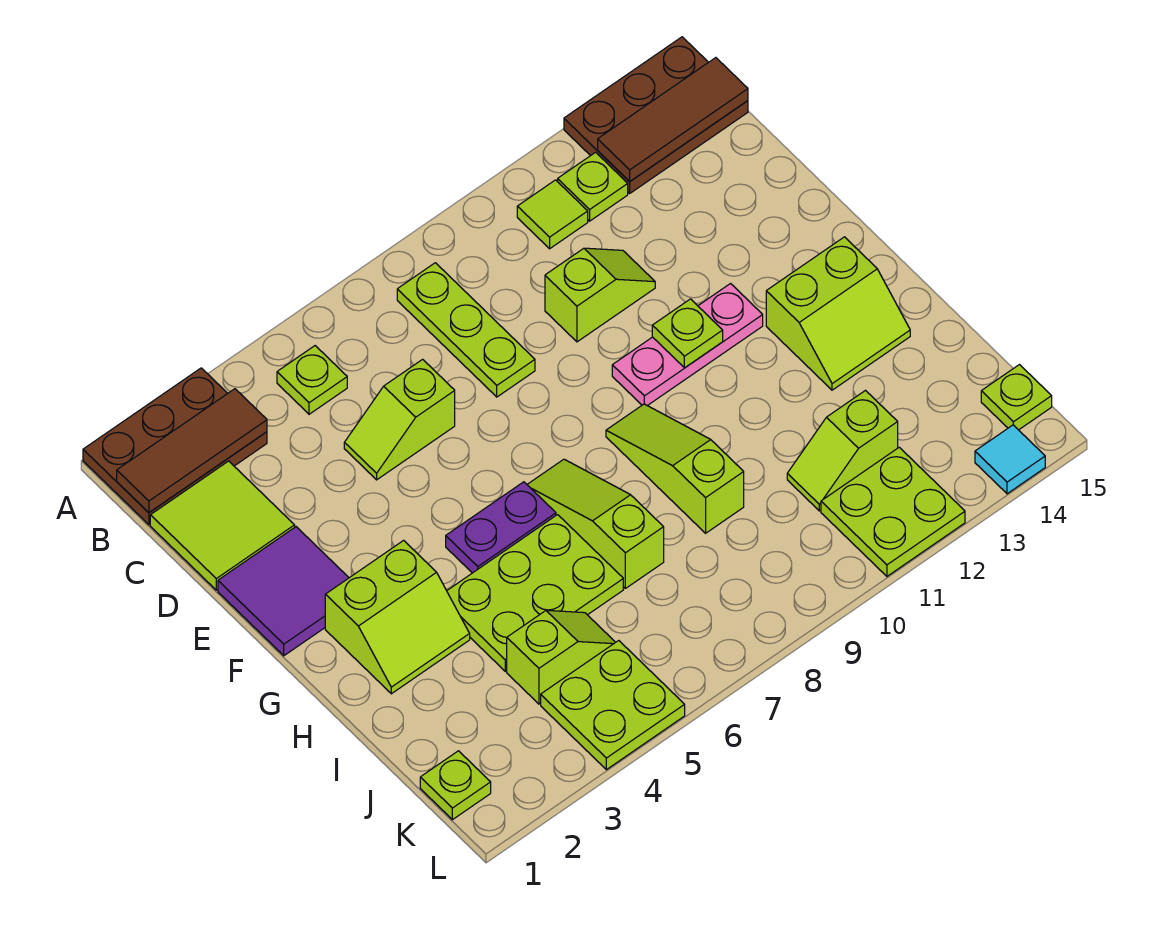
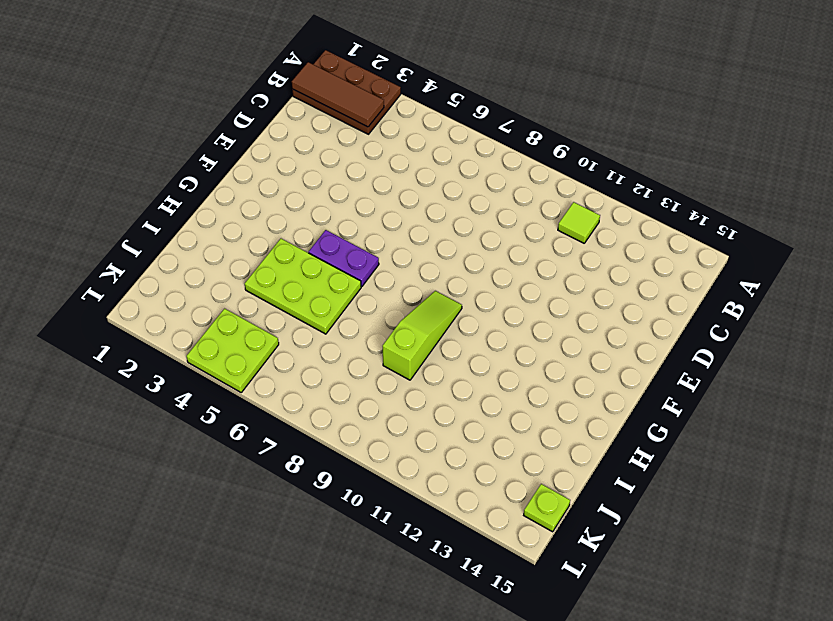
none -> brown plate A13:B15 level 1
none -> lime plate B5 level 1
none -> lime plate B8:D8 level 1

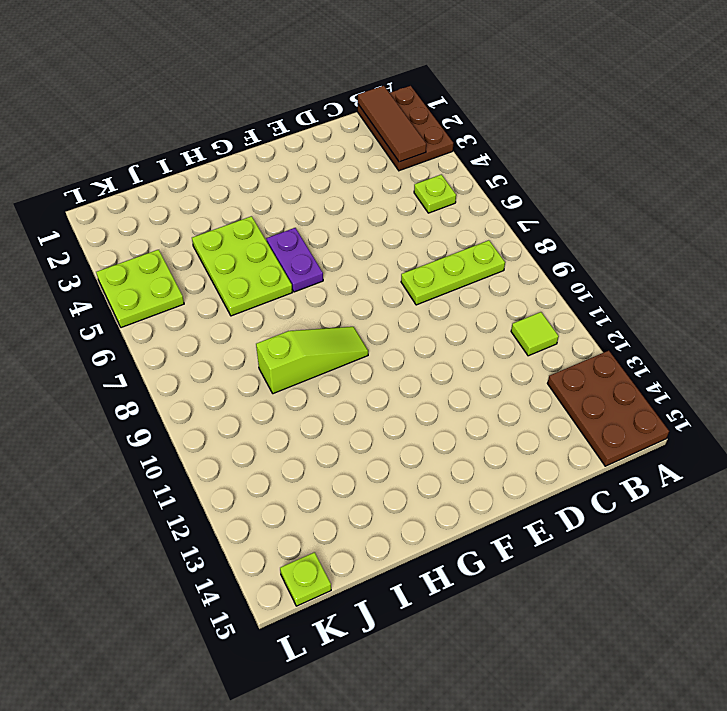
none -> lime plate B12 level 1
none -> lime tile C1:D2 level 1
none -> lime slope D5:D6 level 1 top 6

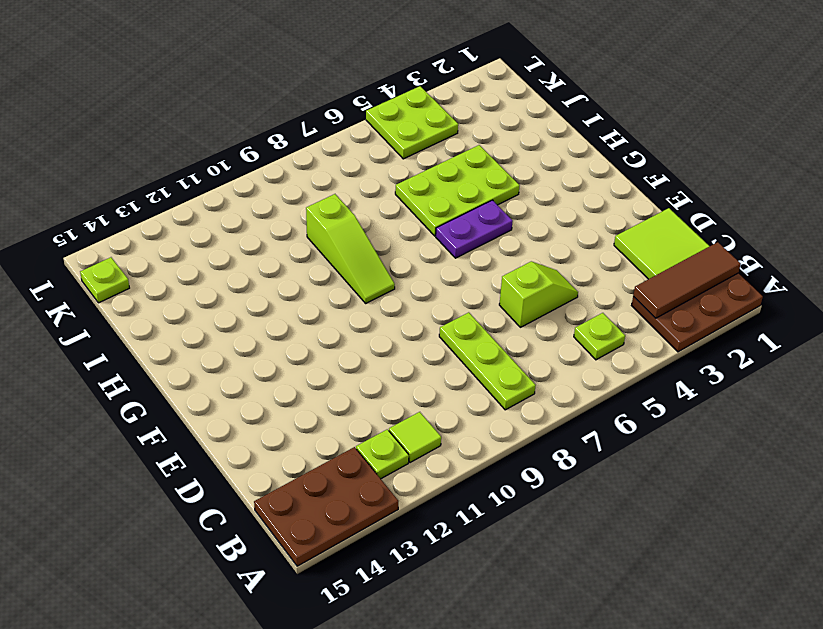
none -> lime slope D10:D11 level 1 top 10
none -> purple tile E1:F2 level 1
none -> pink plate F10:F12 level 1

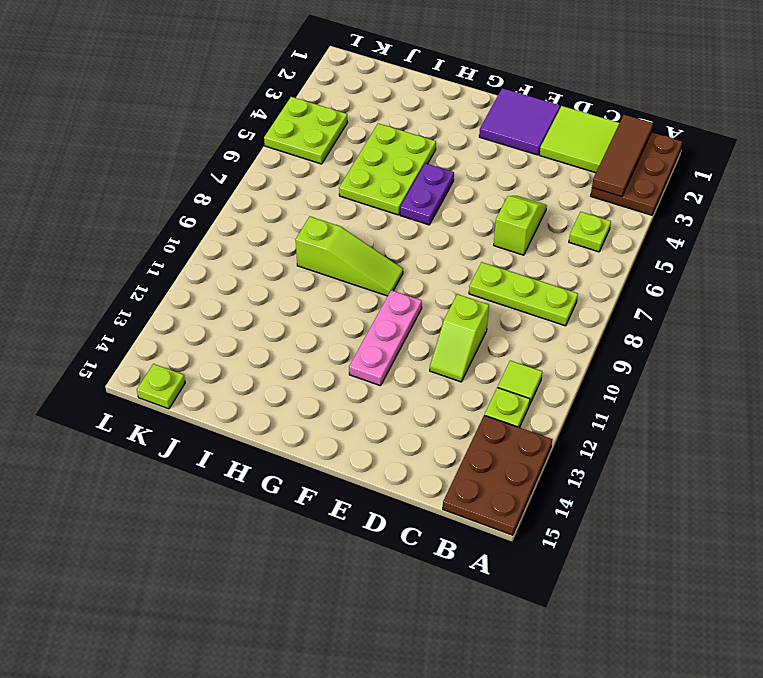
none -> lime slope G2:H3 level 1 top G
none -> lime slope G7:I7 level 1 top I
none -> lime slope G13:H14 level 1 top G

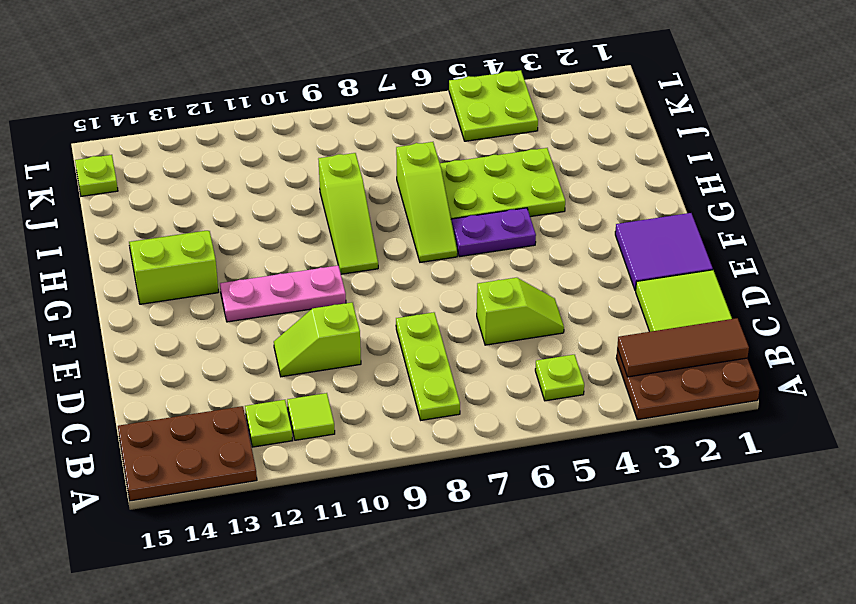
none -> lime slope G2:H3 level 1 top G
none -> lime slope J4:J5 level 1 top 4
none -> lime slope J11:J12 level 1 top 12

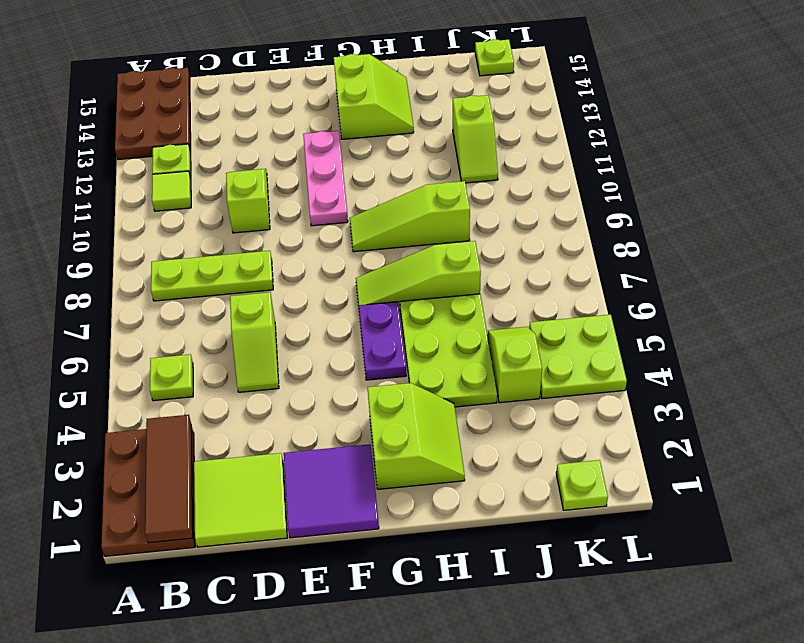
none -> lime plate K11:L12 level 1
none -> cyan tile L14 level 1
none -> brown tile B13:B15 level 2

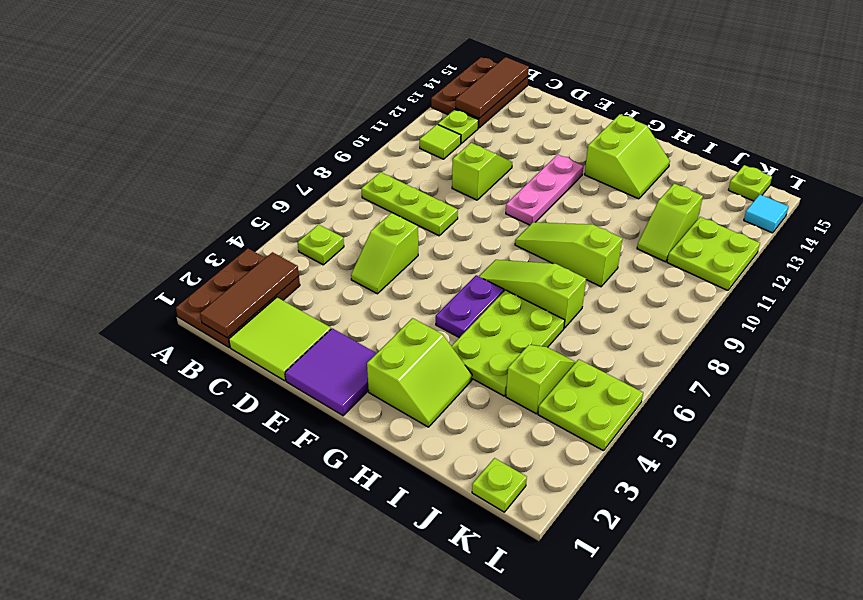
none -> lime plate F11 level 2

